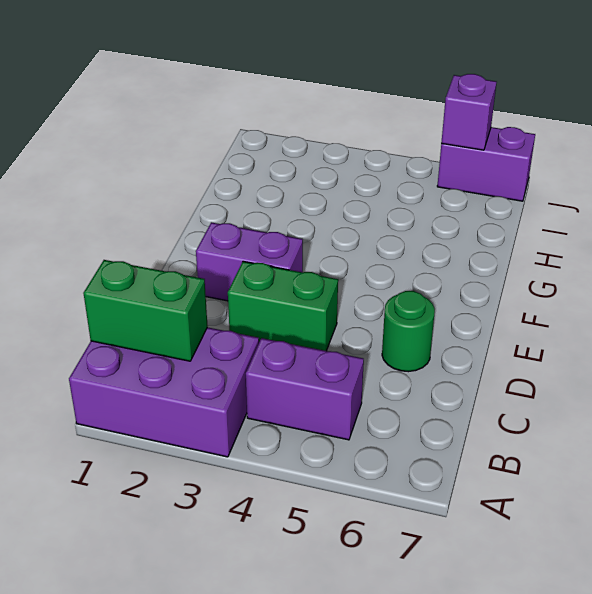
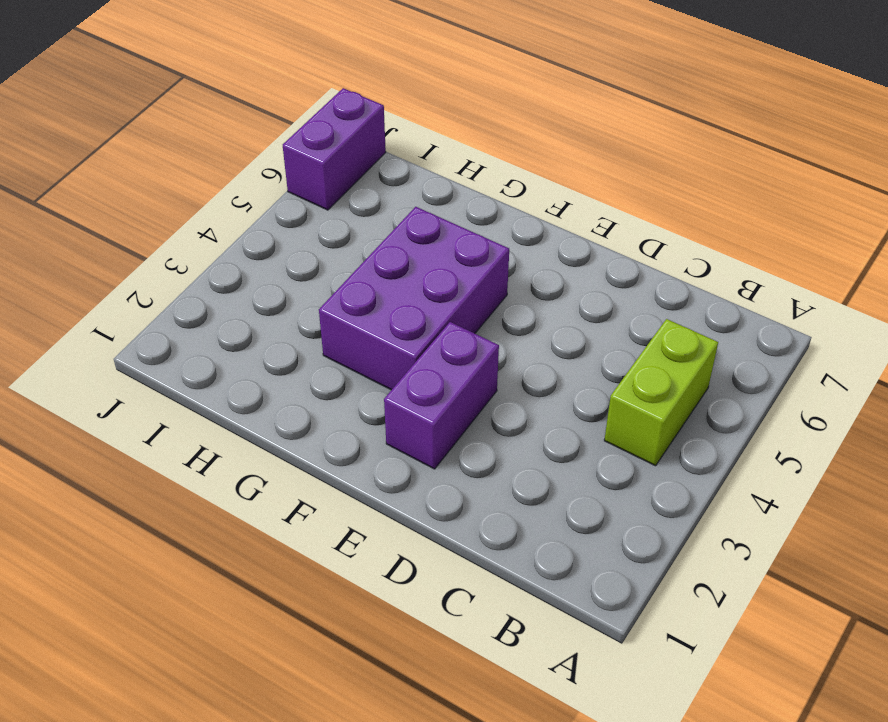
lime brick B4:B5 level 1 -> purple brick B4:B5 level 1
purple brick F3:G5 level 1 -> purple brick A1:B3 level 1
none -> green brick D3:D4 level 1
none -> green round brick D6 level 1

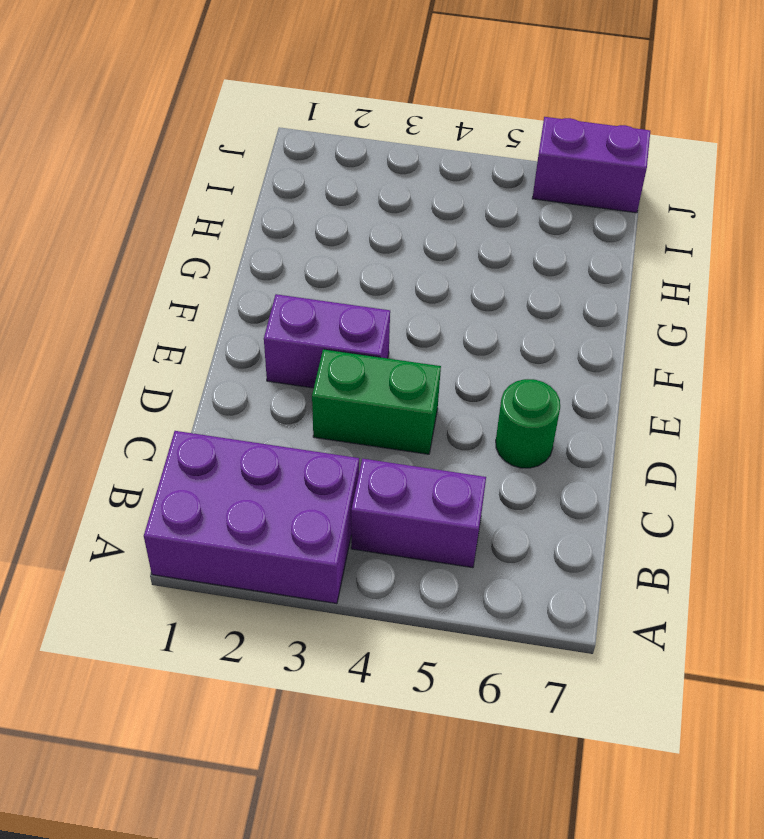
none -> green brick B1:B2 level 2
none -> purple brick J6 level 2

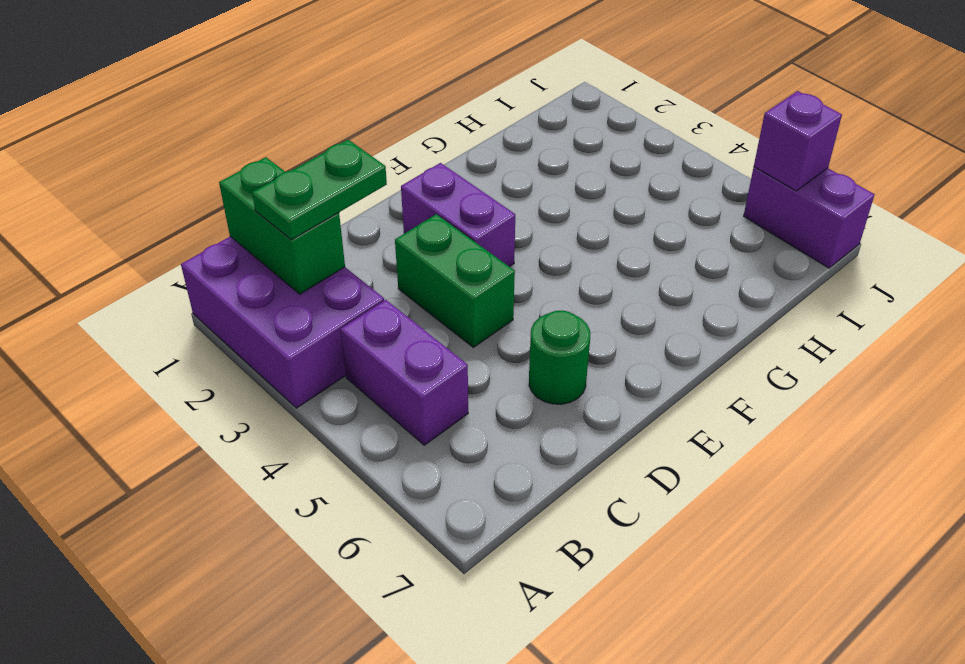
green plate B2:C2 level 3 -> none

